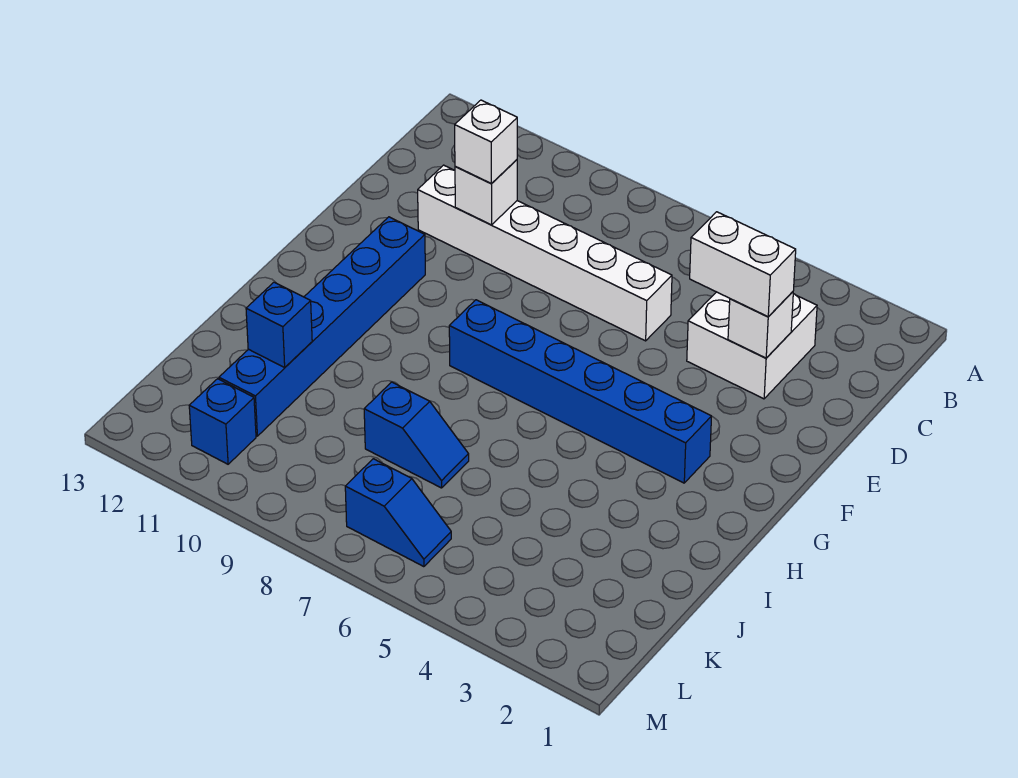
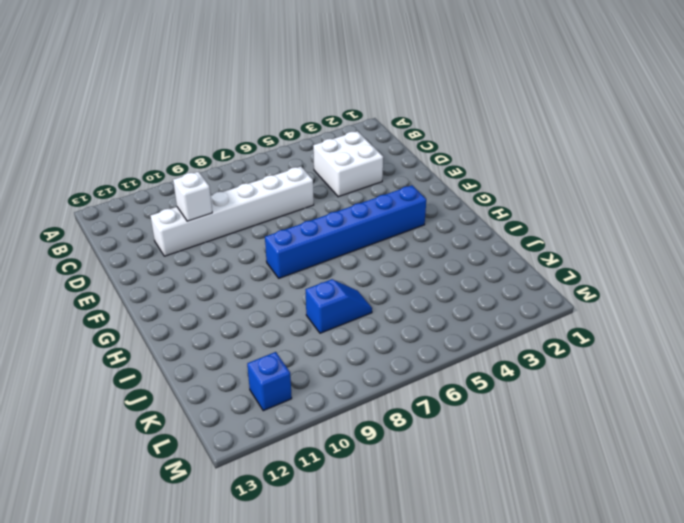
none -> blue brick F11:K11 level 1
none -> blue slope L6:L7 level 1 top 7
none -> white brick D3 level 2

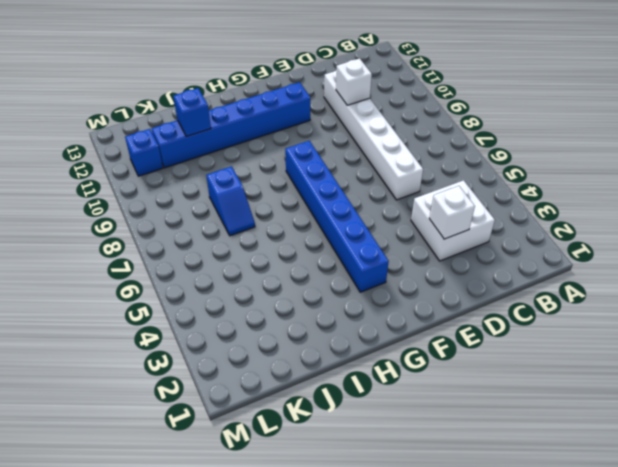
none -> blue slope L6:L7 level 1 top 7
none -> white brick D3:D4 level 3
none -> white brick D10 level 3

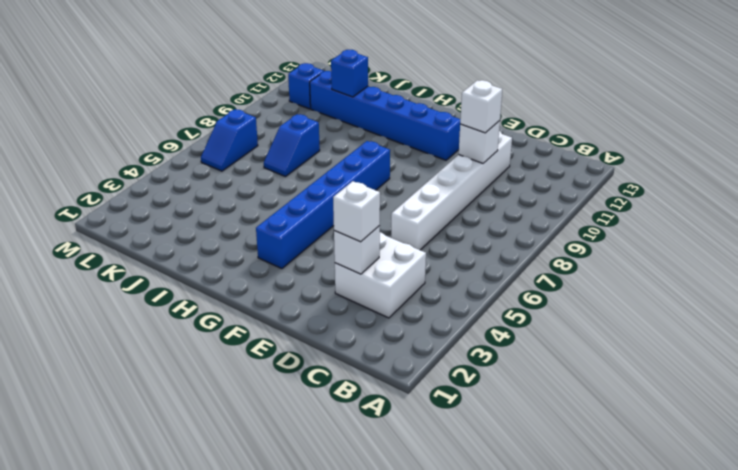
white brick D3 level 3 -> white brick D3:D4 level 3

